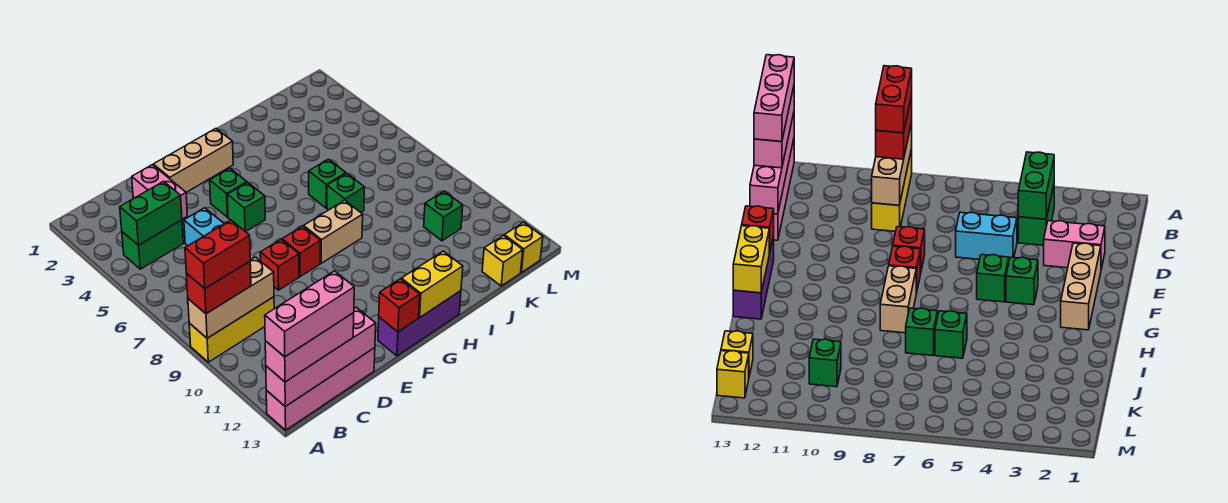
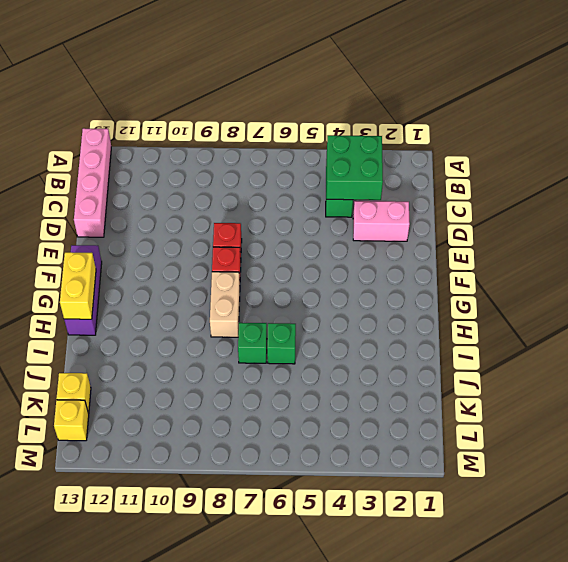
green brick B3:C4 level 2 -> green brick B4:C4 level 2
none -> yellow brick A9:C9 level 1
none -> cyan brick D5:D6 level 1
none -> tan brick E2:G2 level 1

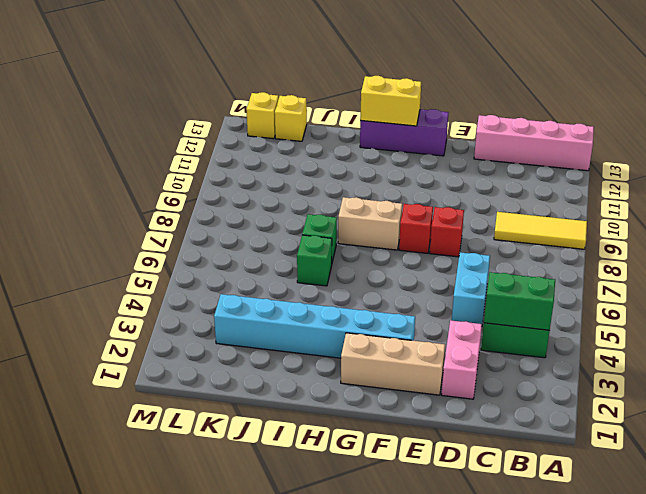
yellow tile A9:C9 level 1 -> yellow brick A9:C9 level 1
cyan brick F3:K3 level 1 -> none
none -> green brick F4 level 1
none -> green brick F5 level 1
none -> green brick K10 level 1

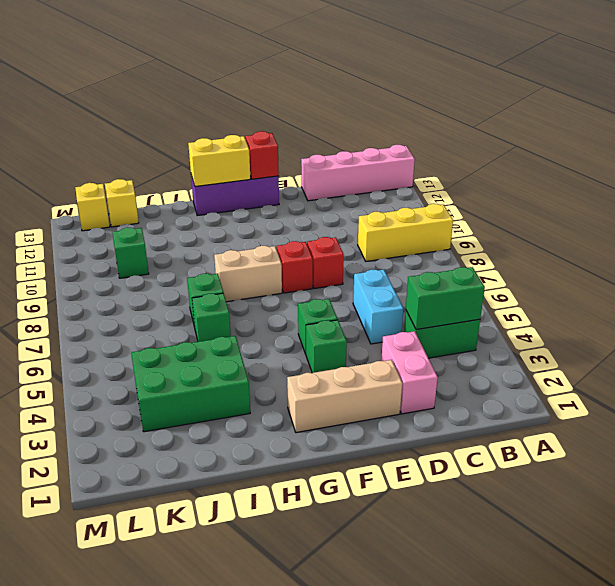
green brick I3:K4 level 1 -> none
none -> tan brick A9:C9 level 2
none -> pink brick A13:D13 level 2
none -> red brick A9:B9 level 3

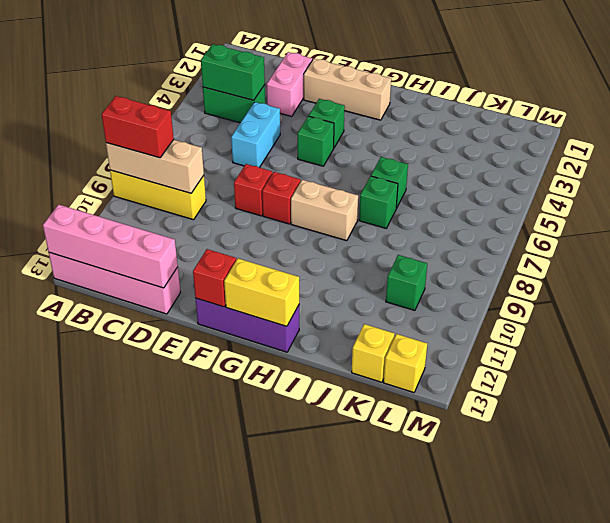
none -> pink brick A13:C13 level 3
none -> red brick A9:B9 level 4
none -> pink brick A13:C13 level 4

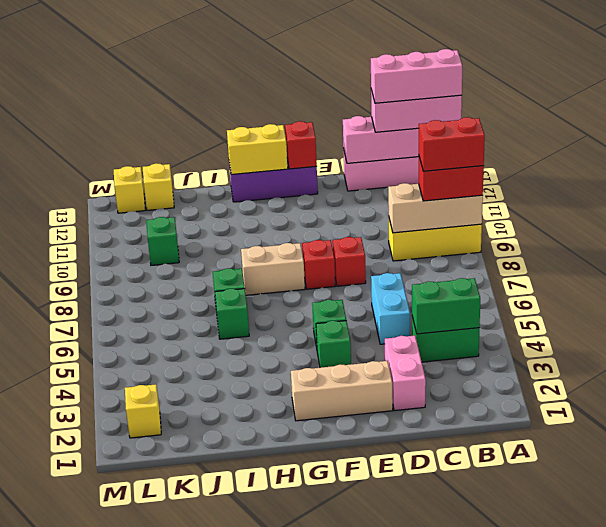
yellow brick L2 level 1 -> none

